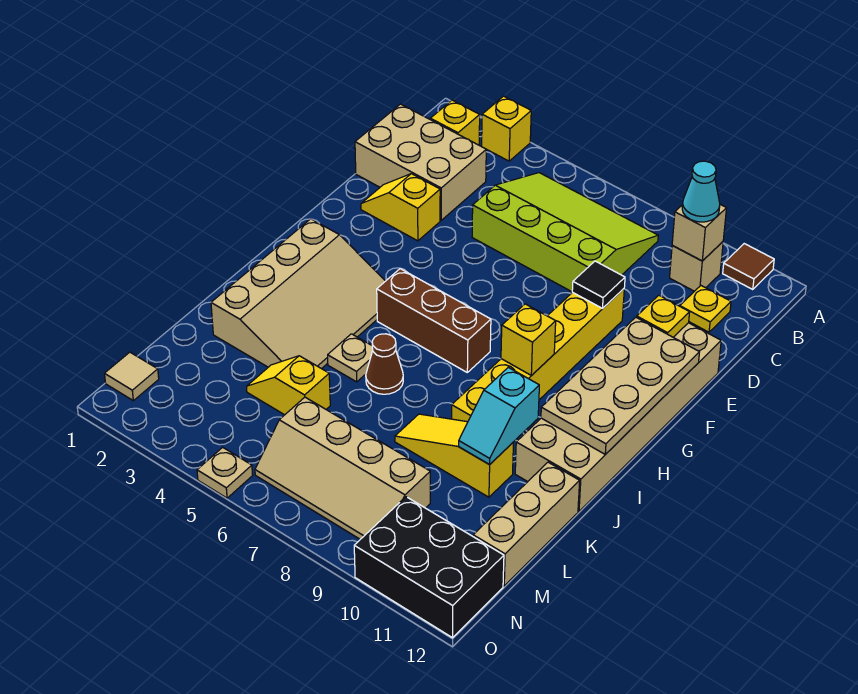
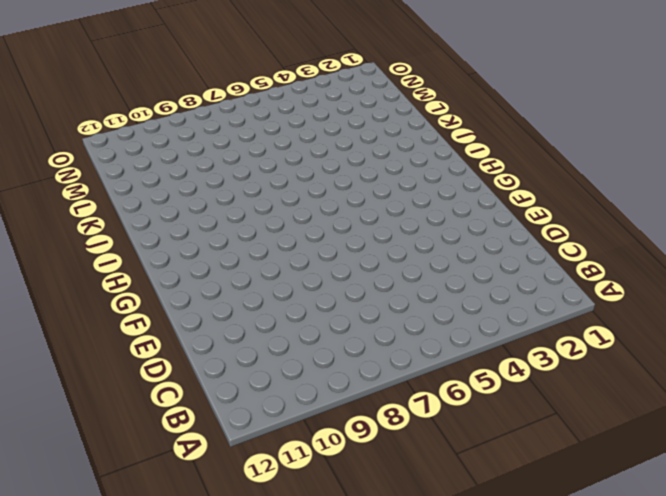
none -> yellow brick A3 level 1
none -> brown tile A11 level 1
none -> yellow brick B2 level 1

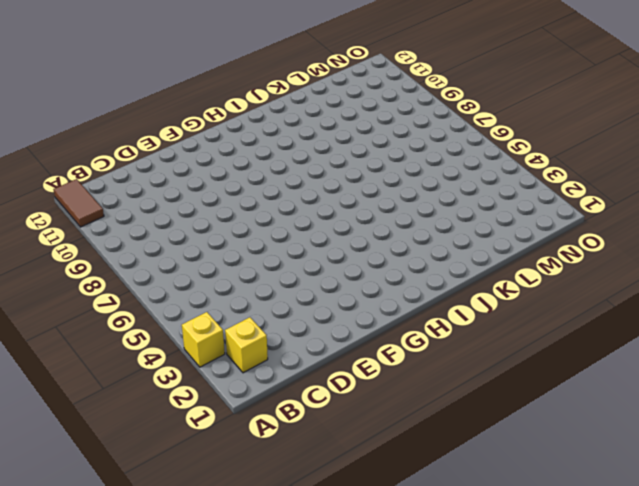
brown tile A11:A12 level 1 -> brown tile A11 level 1
none -> lime slope B5:D8 level 1 top D
none -> tan brick B10 level 1
none -> tan brick C1:D3 level 1

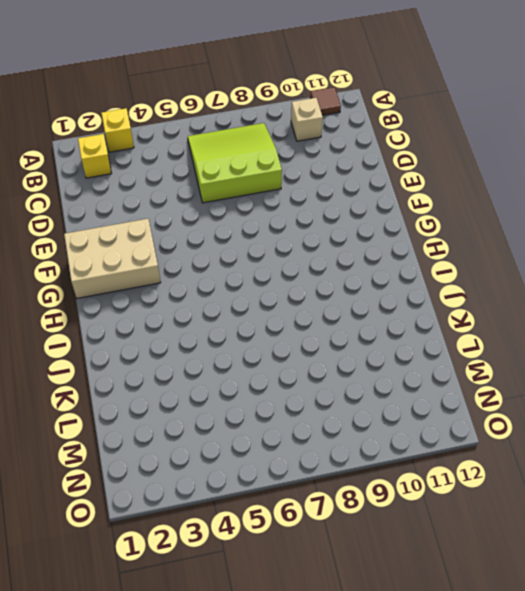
lime slope B6:D8 level 1 top D -> lime slope B5:D8 level 1 top D
tan brick F1:G3 level 1 -> tan brick C1:D3 level 1
none -> yellow plate C11 level 1
none -> yellow slope E2:E3 level 1 top 3
none -> yellow brick E9:J9 level 1

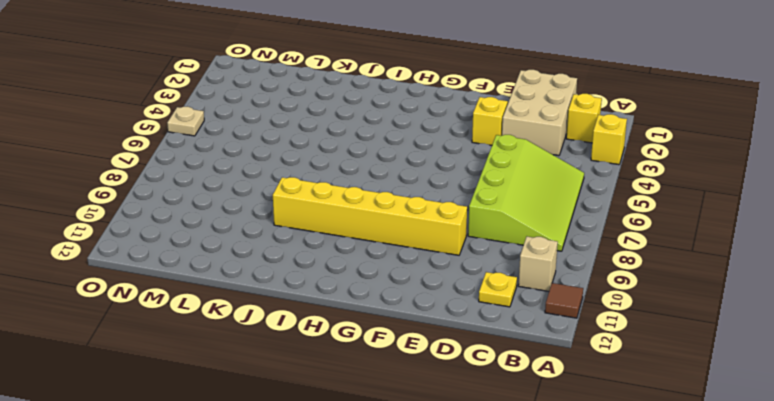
none -> tan brick E11:J12 level 1
none -> tan slope H2:K4 level 1 top 2
none -> brown brick H5:H7 level 1

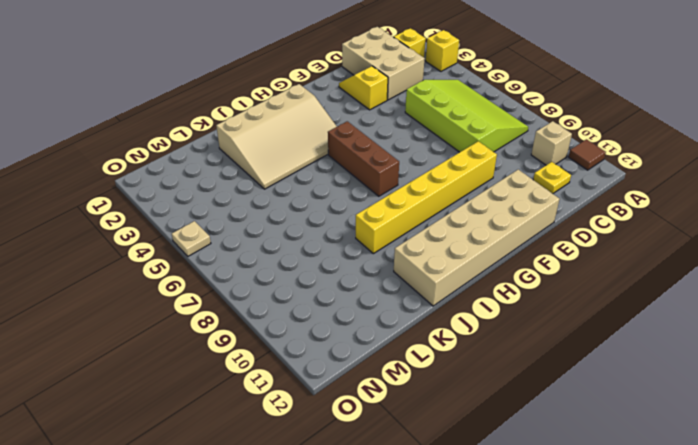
none -> tan plate J5 level 1
none -> brown cone J6 level 1
none -> yellow slope K8:K10 level 1 top 10

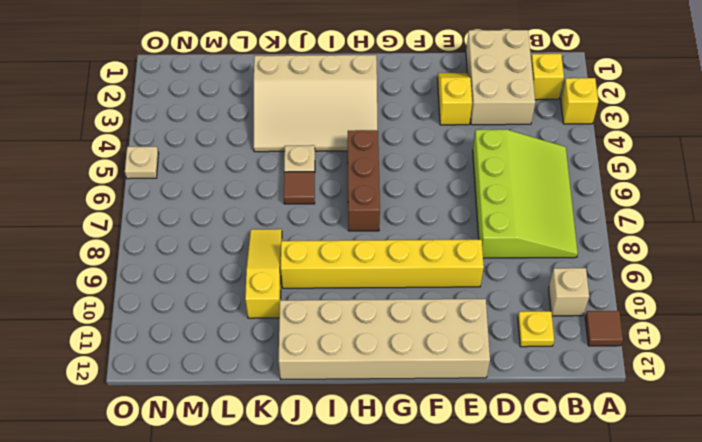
brown tile J6 level 1 -> brown cone J6 level 1
none -> tan brick K12:M12 level 1
none -> yellow slope L4:L5 level 1 top 5
none -> tan slope M6:N9 level 1 top M

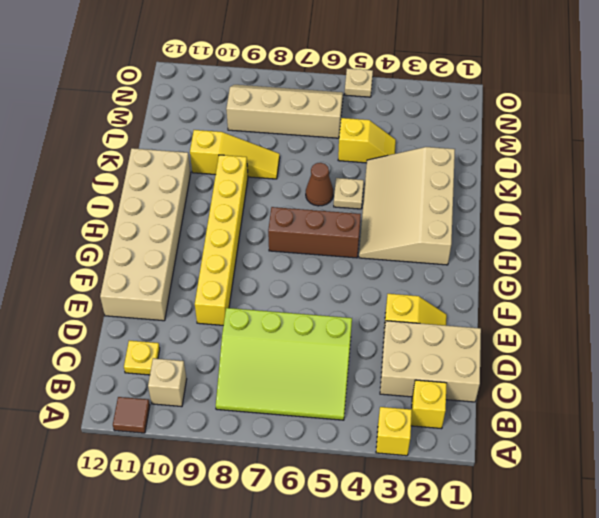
none -> tan brick K12:M12 level 1
none -> tan tile N1 level 1
none -> black brick N10:O12 level 1

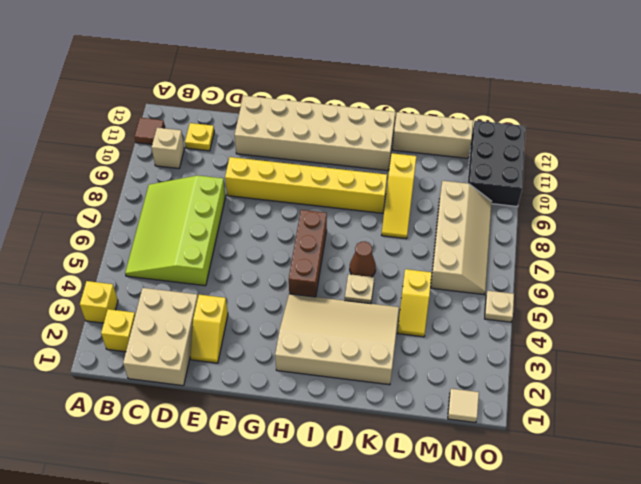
none -> tan brick B10 level 2
none -> black tile E9 level 2
none -> yellow plate E11 level 2

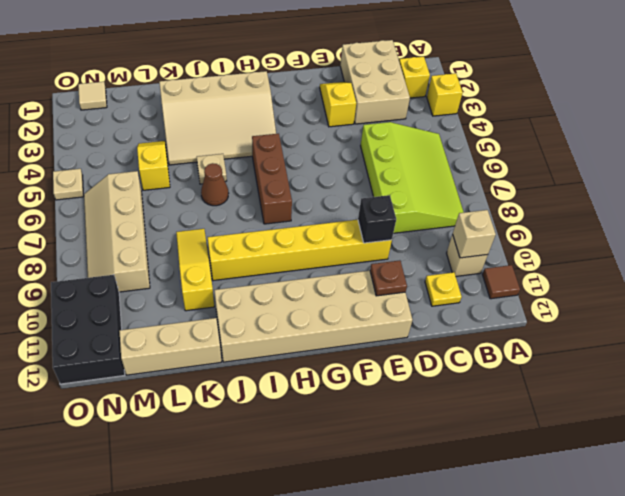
black brick E9 level 2 -> black tile E9 level 2
brown plate E11 level 2 -> yellow plate E11 level 2
none -> tan plate F11:I12 level 2
none -> yellow brick H9 level 2
none -> cyan slope J10:K10 level 2 top J

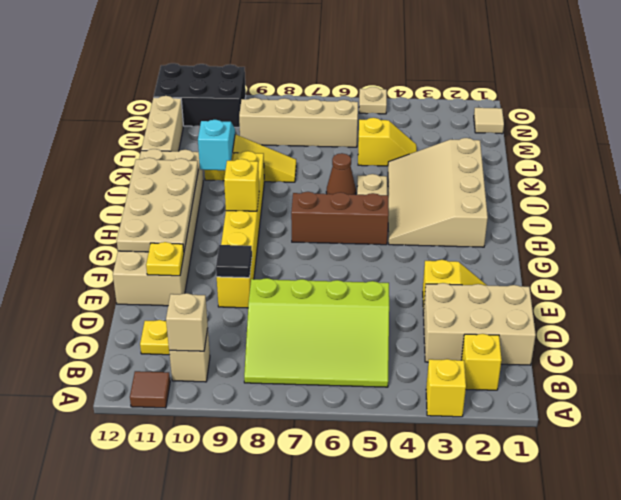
none -> cyan cone B10 level 3

